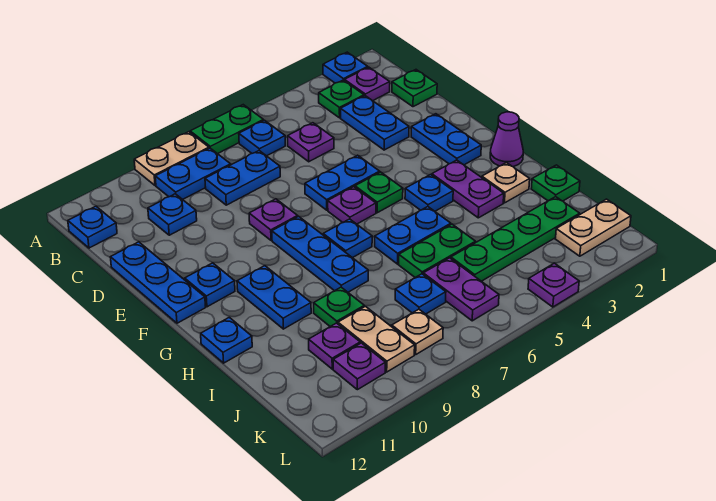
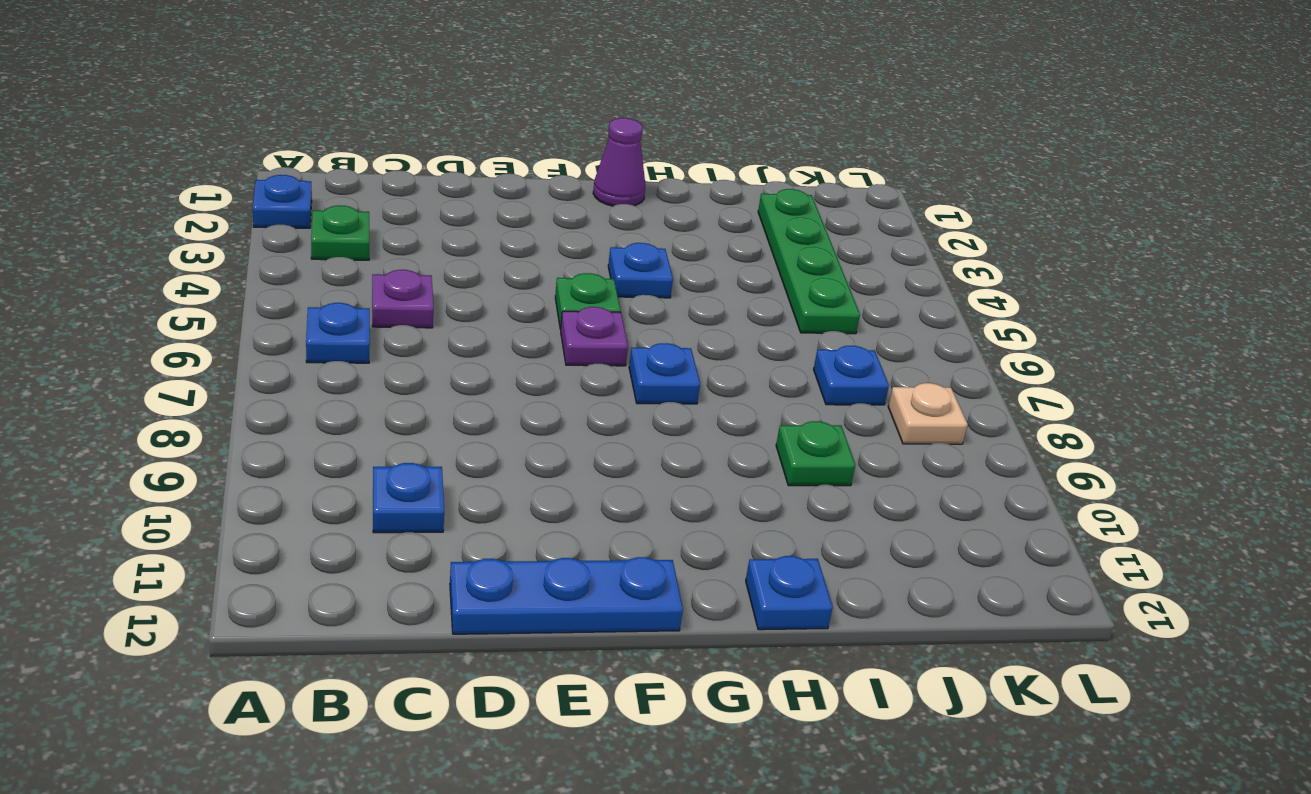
none -> green plate A6:A7 level 1
none -> tan plate A8:A9 level 1
none -> purple plate B2 level 1
none -> blue plate B8:B9 level 1

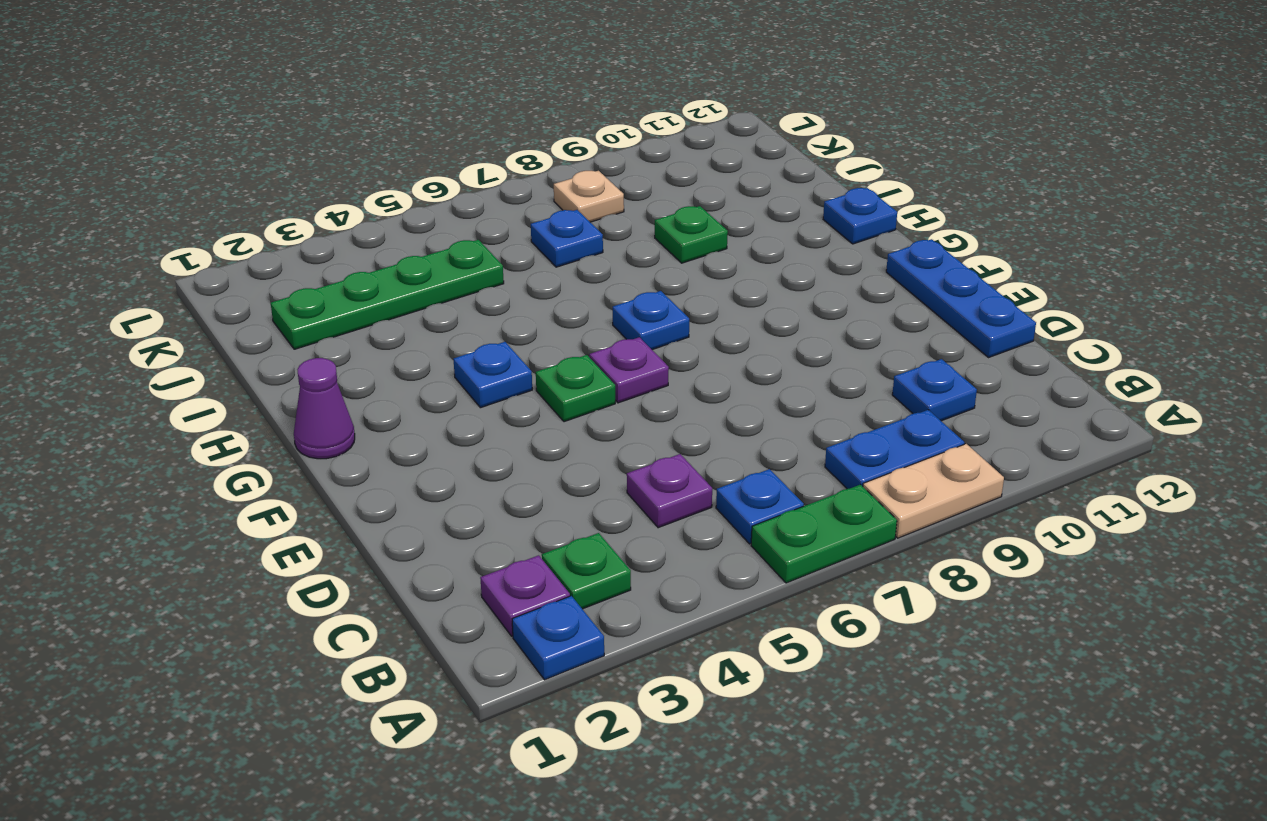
none -> blue plate B12 level 1
none -> green plate C1 level 1
none -> blue plate C3:D3 level 1
none -> blue plate C7:C8 level 1

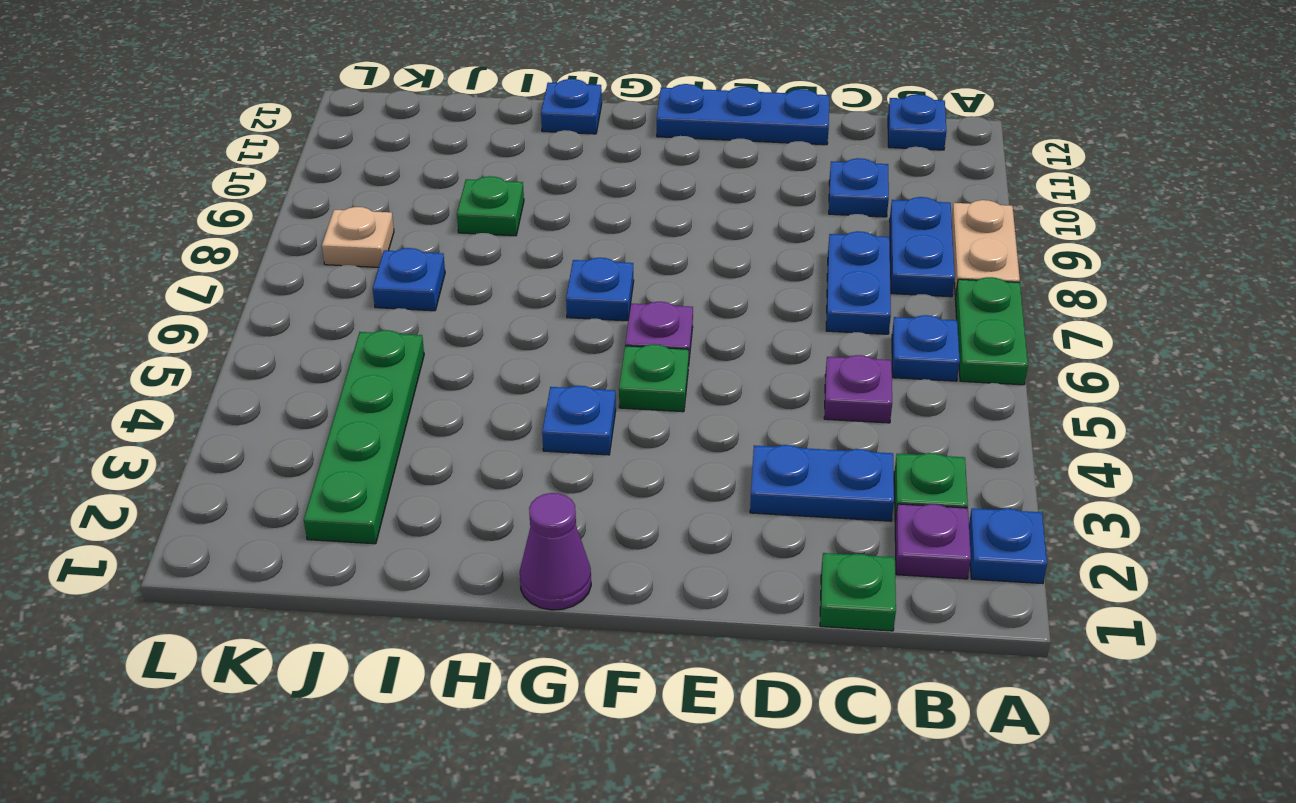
none -> blue plate E2:F2 level 1
none -> blue plate E5:E6 level 1
none -> purple plate E8 level 1
none -> blue plate F8:H8 level 1

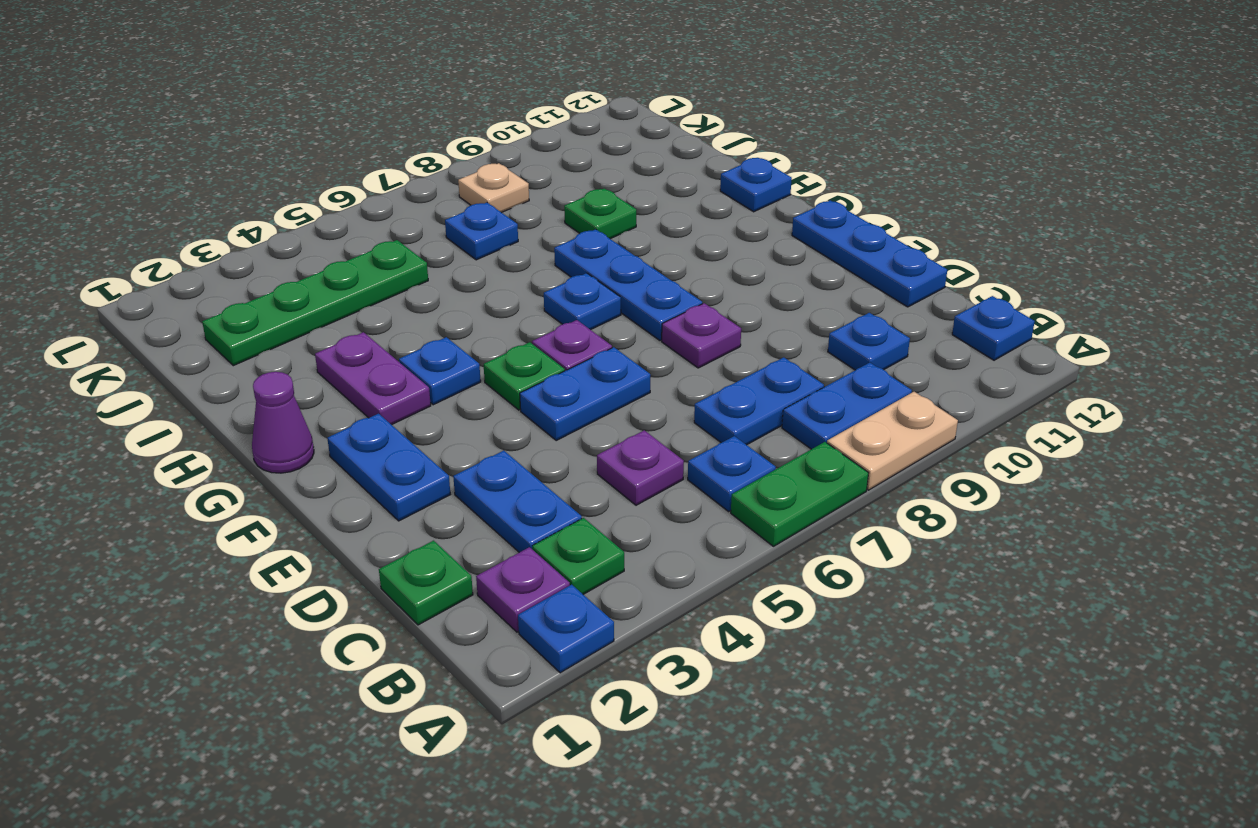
none -> blue plate F11 level 1
none -> blue plate G10:H10 level 1
none -> tan plate H2 level 1
none -> blue plate H5:H6 level 1

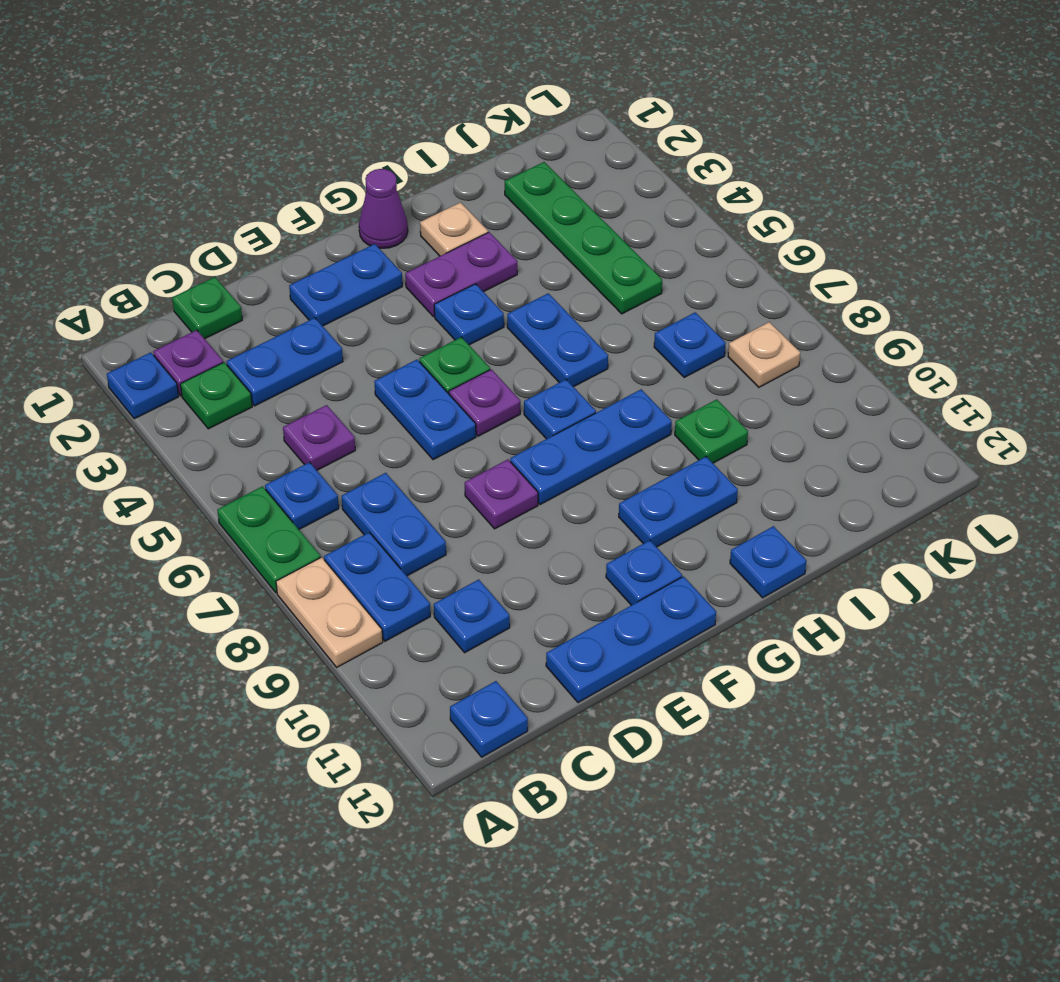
none -> green plate I1 level 1
none -> green plate I5:I6 level 1
none -> purple plate J6:K6 level 1
none -> tan plate J9:K9 level 1

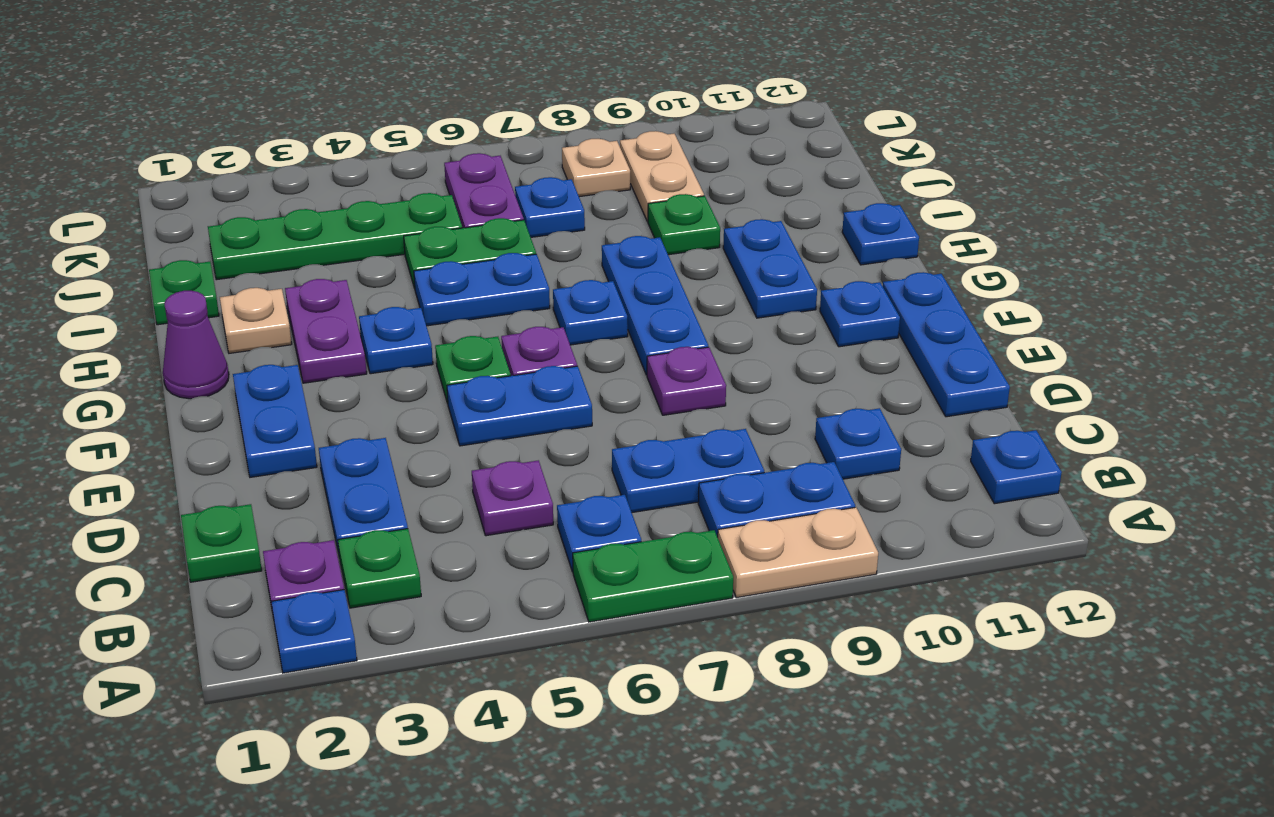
none -> purple plate J10 level 1
none -> tan plate K1:K2 level 1
none -> purple plate K10 level 1
none -> purple plate L4 level 1

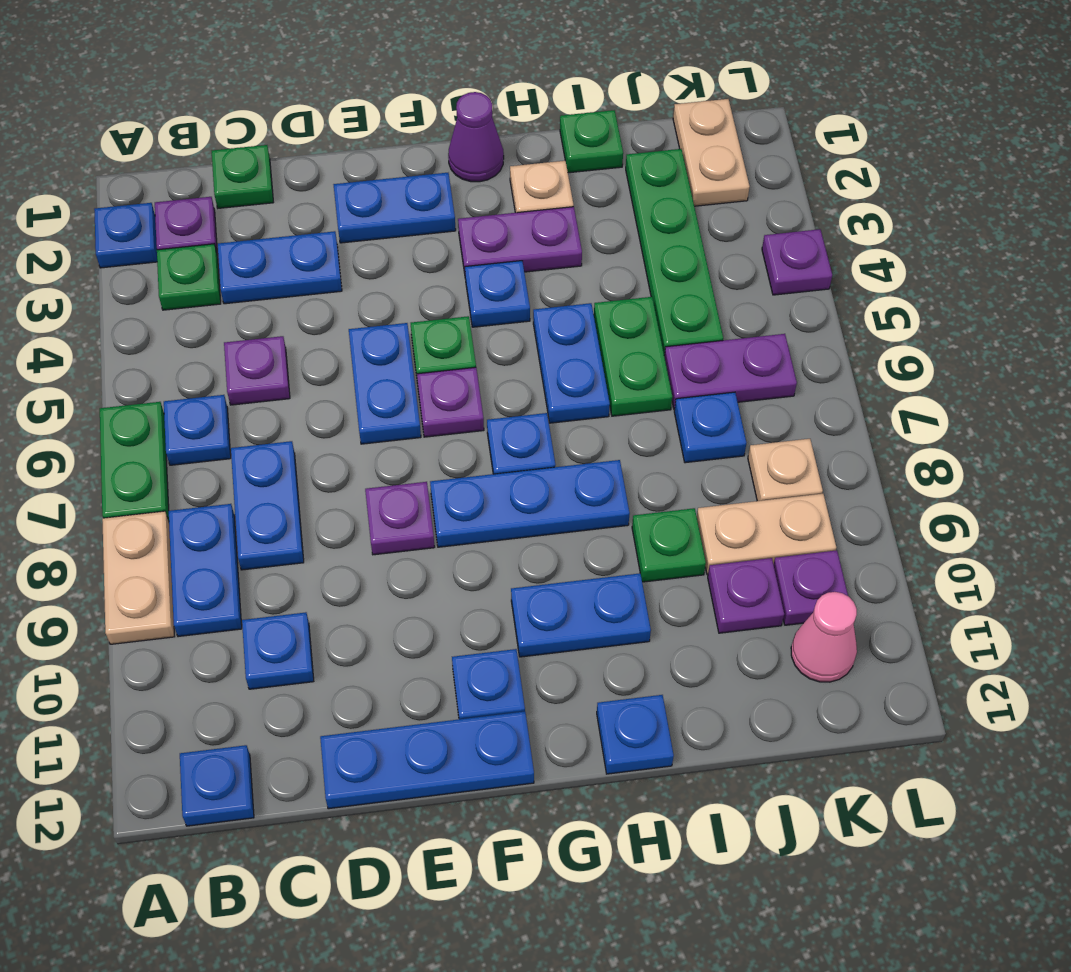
pink cone K11 level 1 -> none

